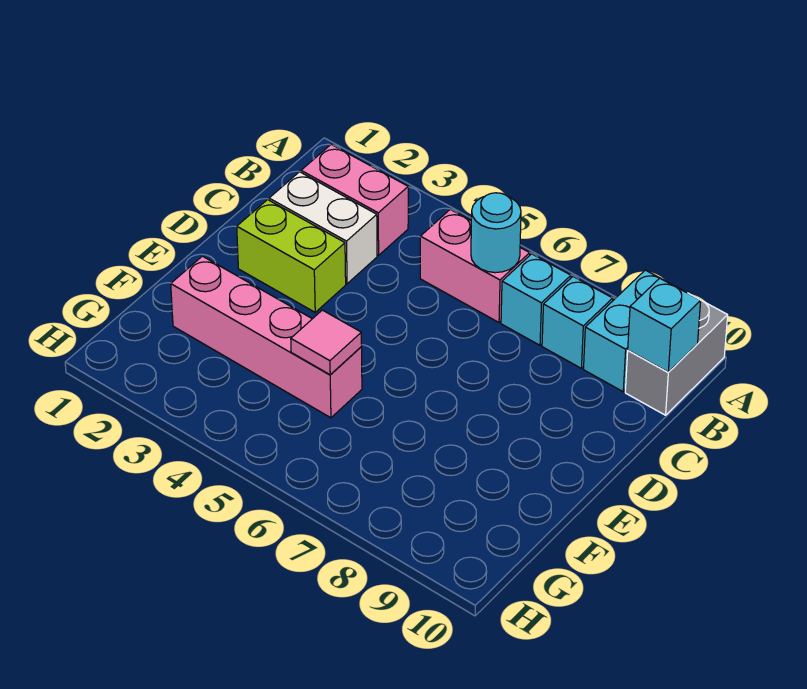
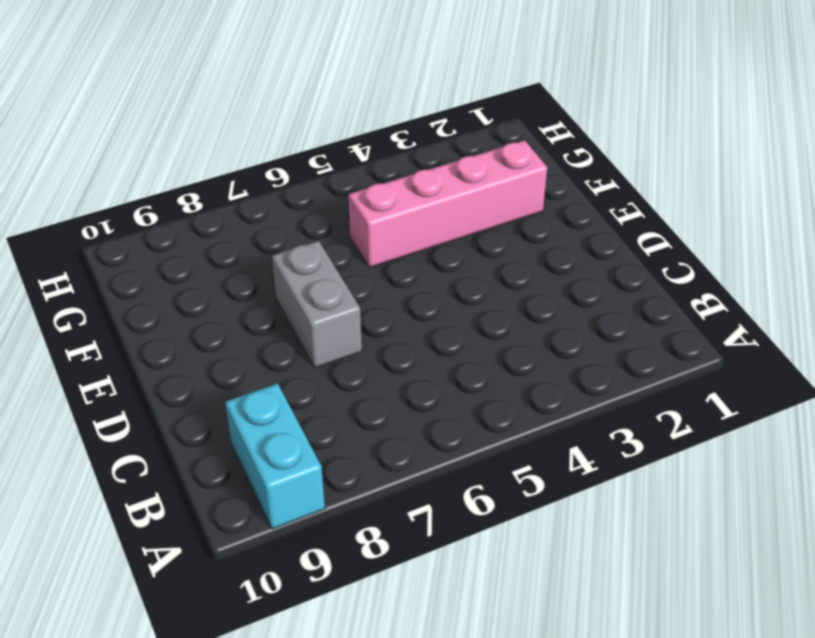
grey brick D7:E7 level 1 -> grey brick A10:B10 level 1
none -> pink brick B2:B3 level 1
none -> pink brick B5:B6 level 1
none -> cyan brick B7 level 1

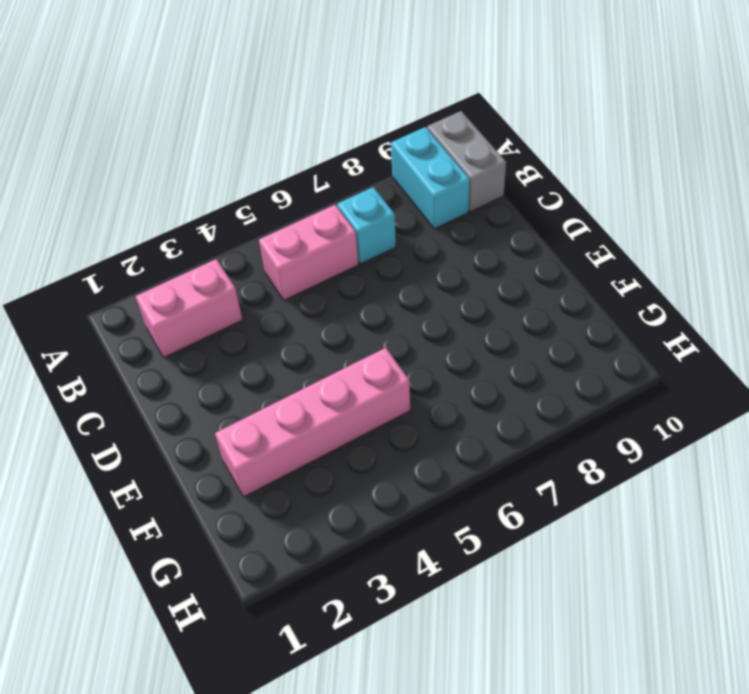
none -> cyan brick B8 level 1
none -> white brick C2:C3 level 1
none -> lime brick D2:D3 level 1

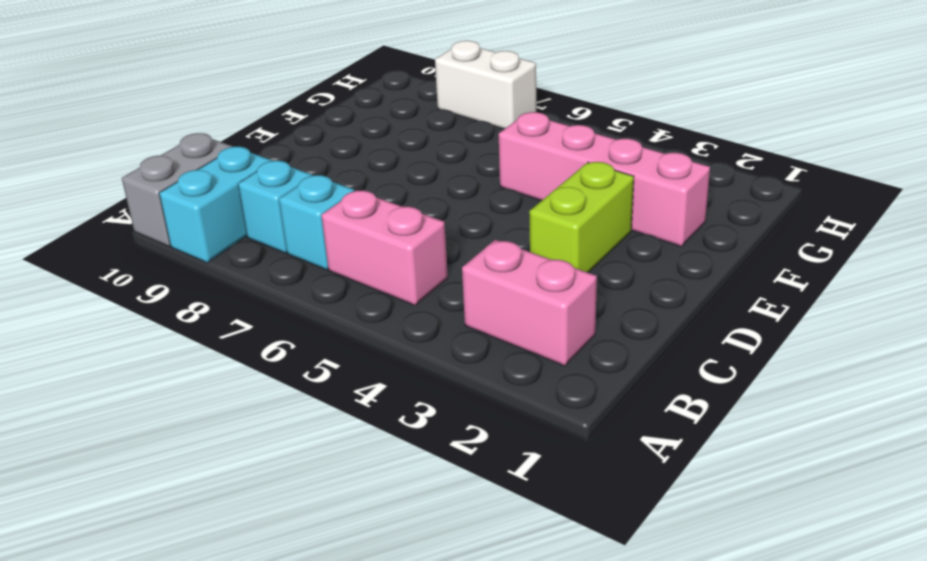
lime brick D3:E3 level 1 -> lime brick D2:D3 level 1
white brick H7:H8 level 1 -> white brick C2:C3 level 1
none -> cyan round brick B6 level 2
none -> cyan brick B10 level 2
none -> pink tile F5 level 2

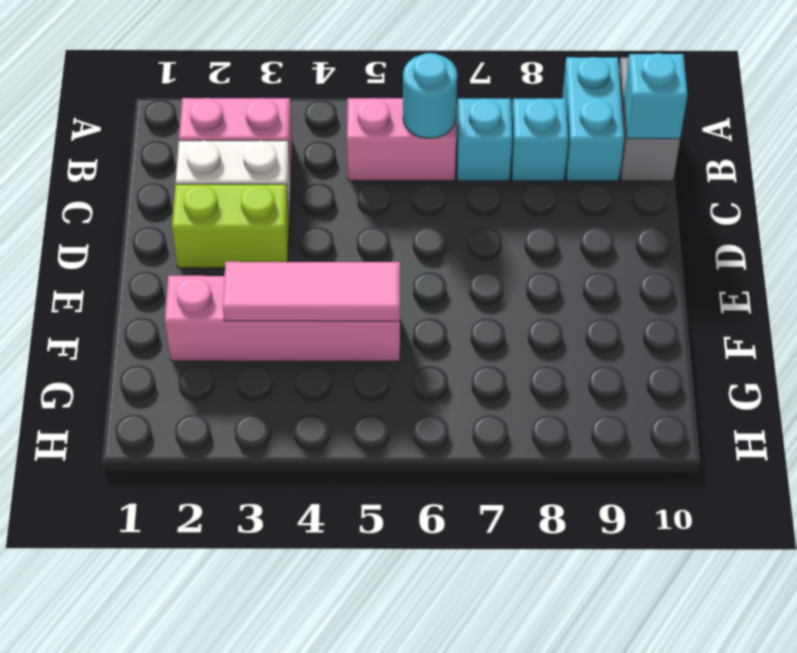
pink tile F3:F5 level 2 -> pink tile F5 level 2

